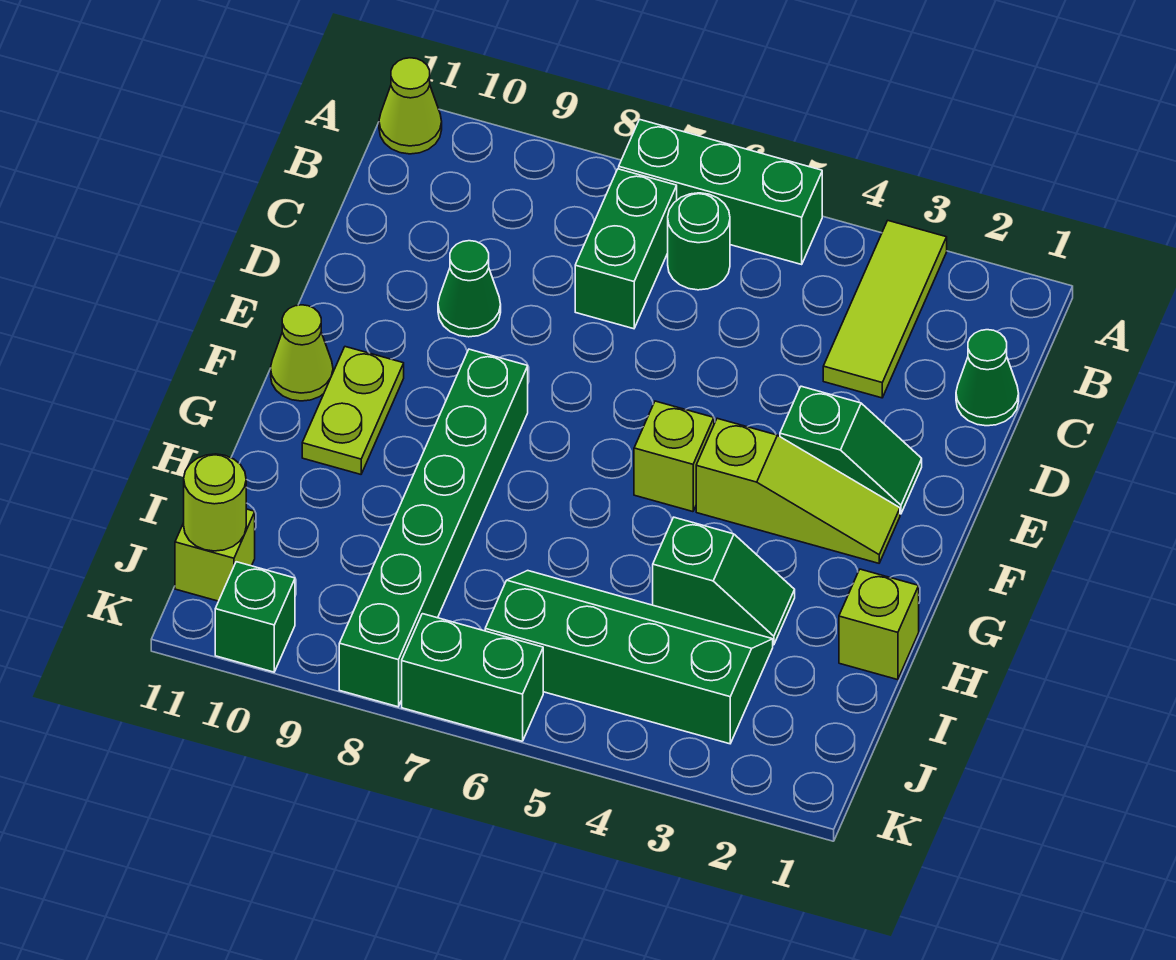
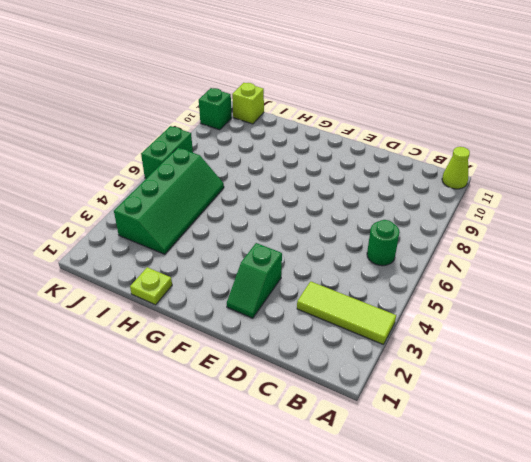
lime plate H1 level 1 -> lime brick H1 level 1
none -> green brick A5:A7 level 1
none -> green brick B7:C7 level 1
none -> green cone C1 level 1

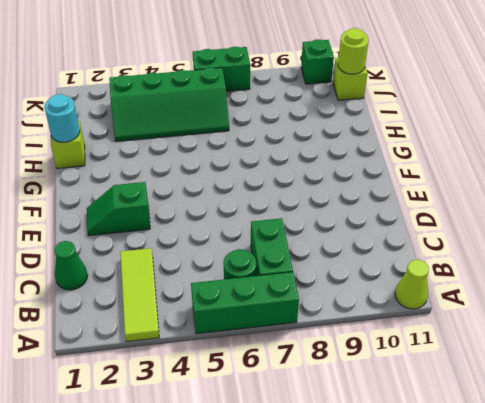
cyan round brick H1 level 2 -> none
none -> green cone D9 level 1
none -> lime slope F2:F4 level 1 top 4
none -> lime brick F5 level 1

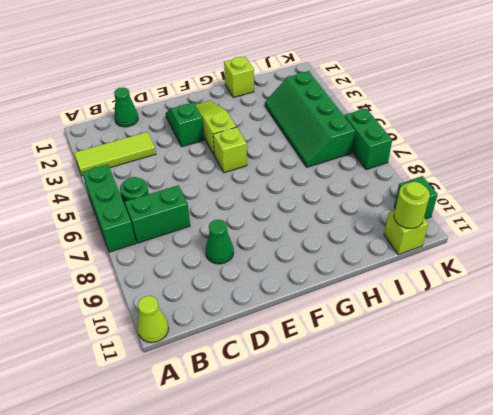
none -> green brick F8:K8 level 1
none -> lime plate F10:G10 level 1
none -> lime cone F11 level 1

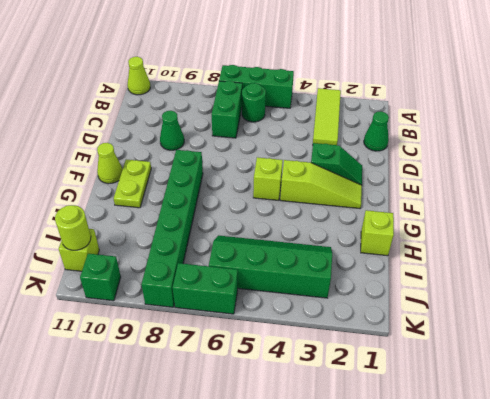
none -> green slope H3:H4 level 1 top 4

